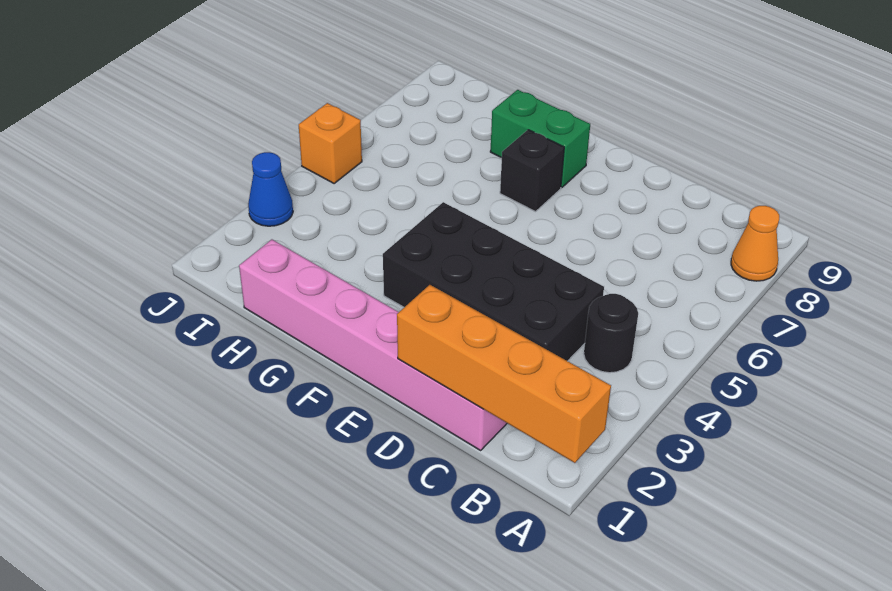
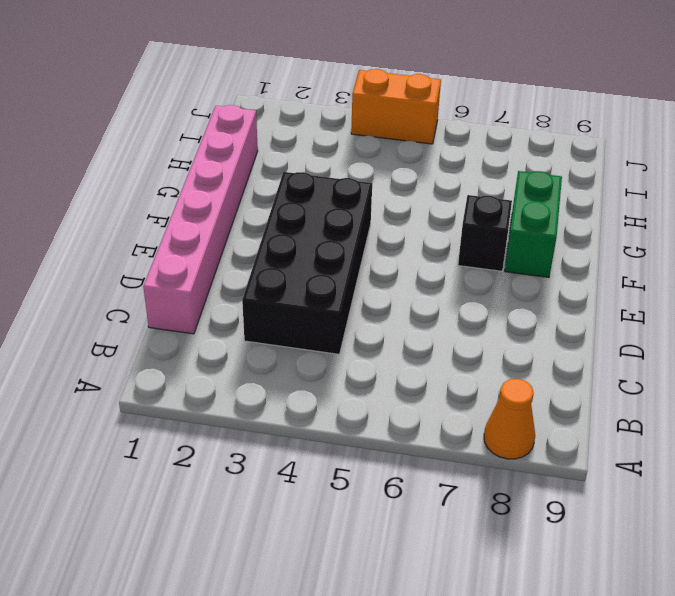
orange brick J4:J5 level 1 -> orange brick J5 level 1
none -> black round brick B4 level 1
none -> blue cone J3 level 1

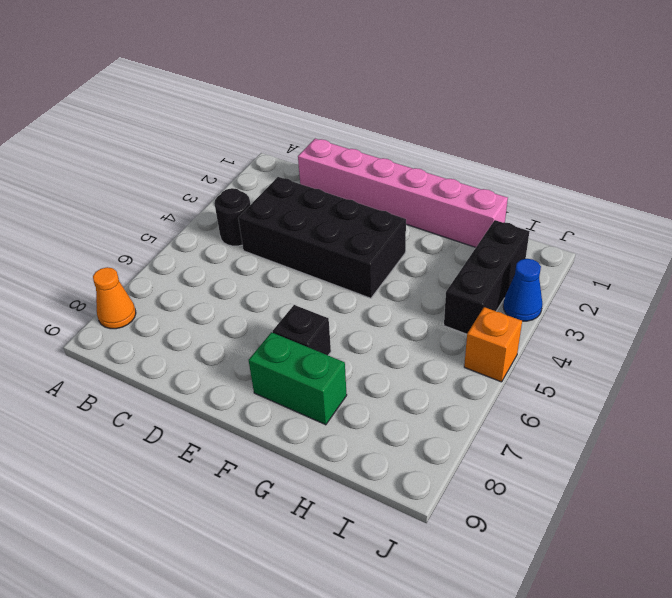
black brick I2:I4 level 1 -> none
none -> orange brick A1:D1 level 2

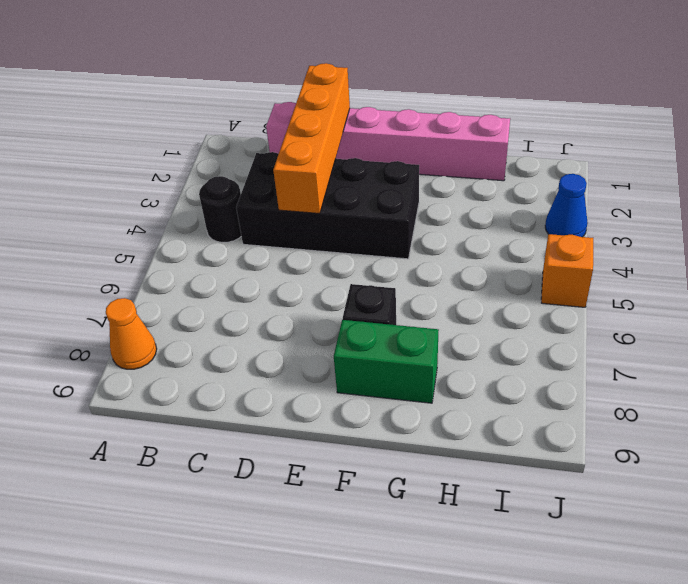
orange brick D1:D4 level 2 -> orange brick A1:D1 level 2

